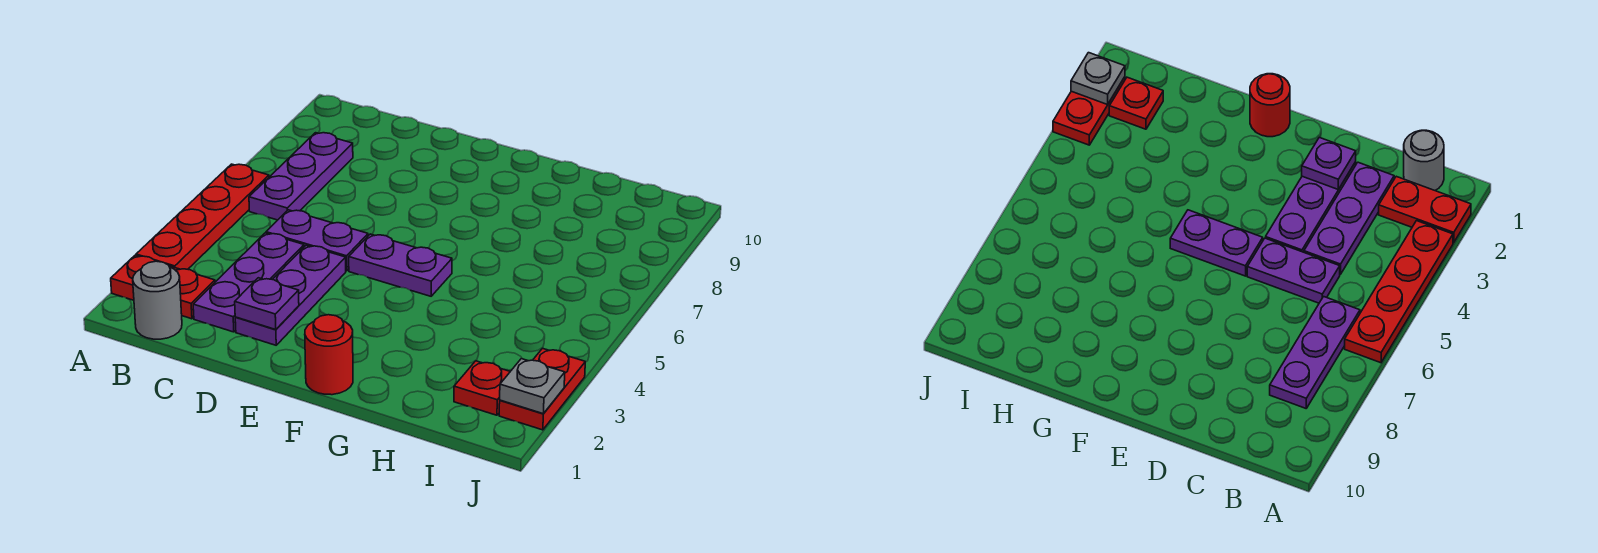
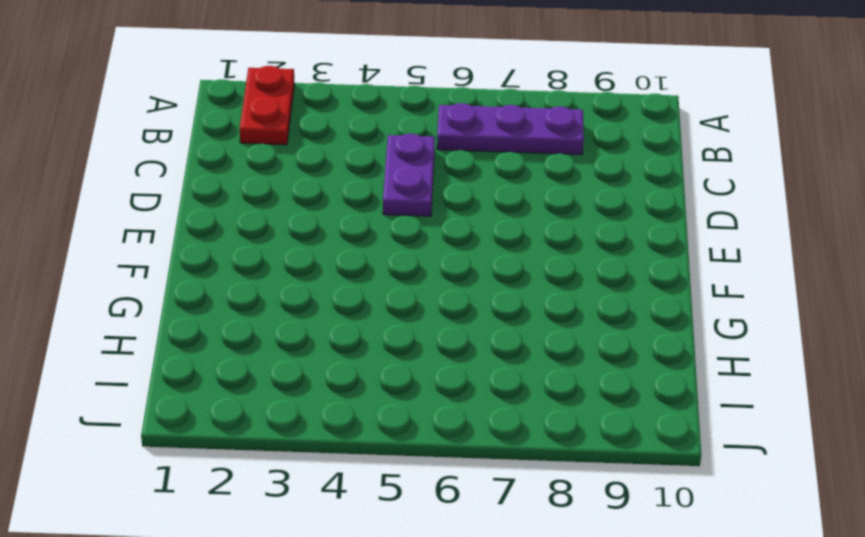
none -> red plate A3:A6 level 1
none -> grey round brick B1 level 1
none -> purple plate C2:C4 level 1

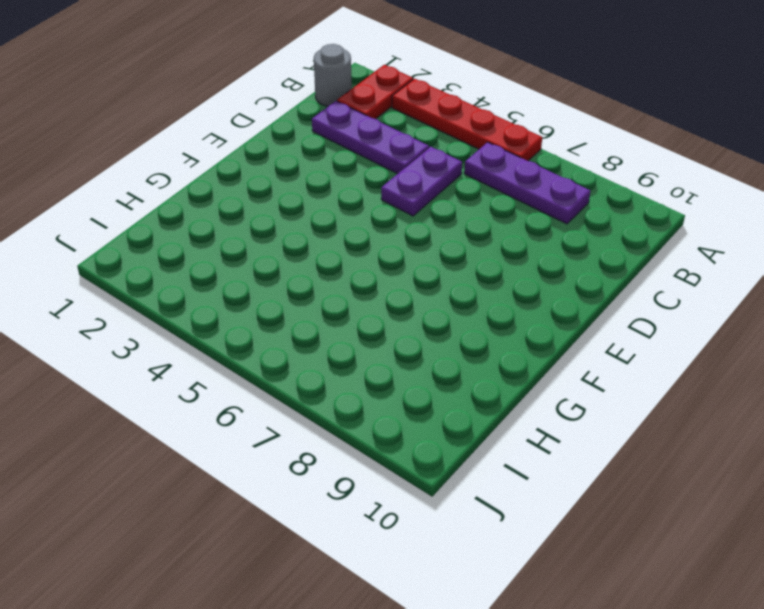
none -> purple plate D2:D4 level 1
none -> purple plate E5:F5 level 1
none -> red round brick F1 level 1

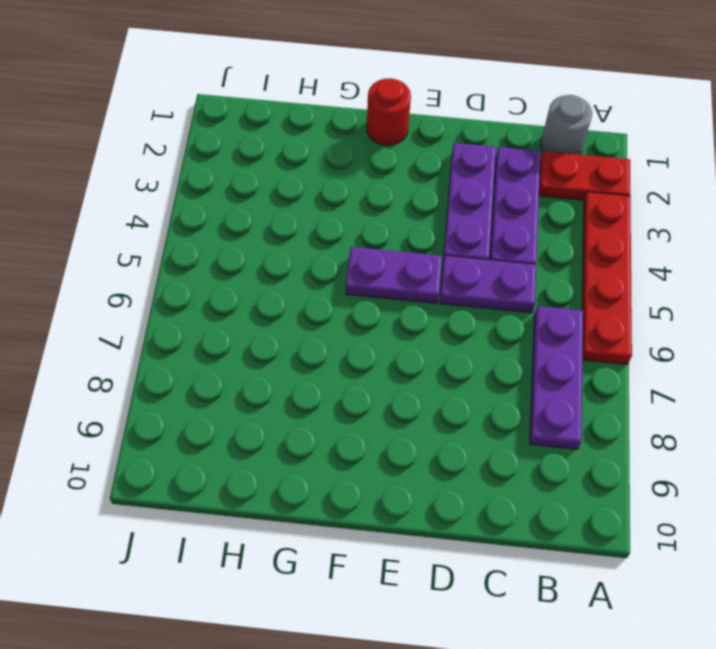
none -> red plate I2 level 1
none -> red plate J2:J3 level 1
none -> purple plate D2 level 2

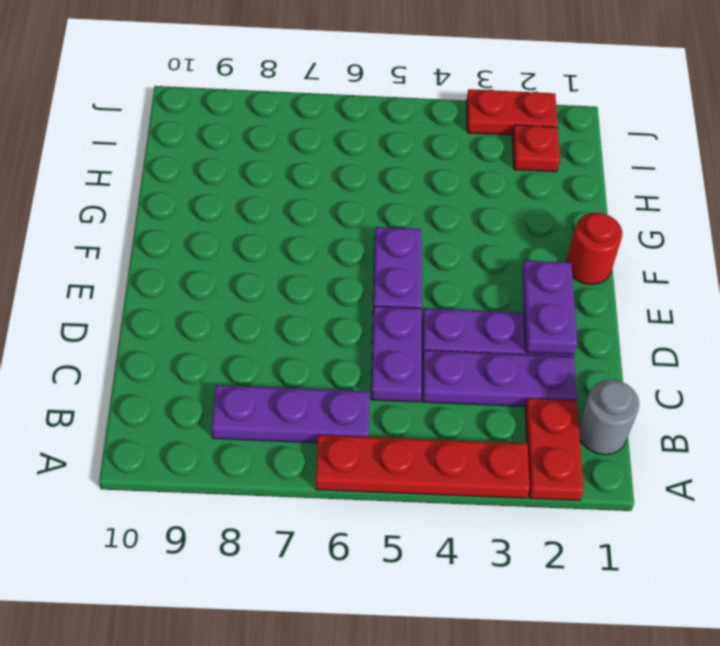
purple plate D2:E2 level 2 -> purple plate D2 level 2
none -> grey plate J2 level 2

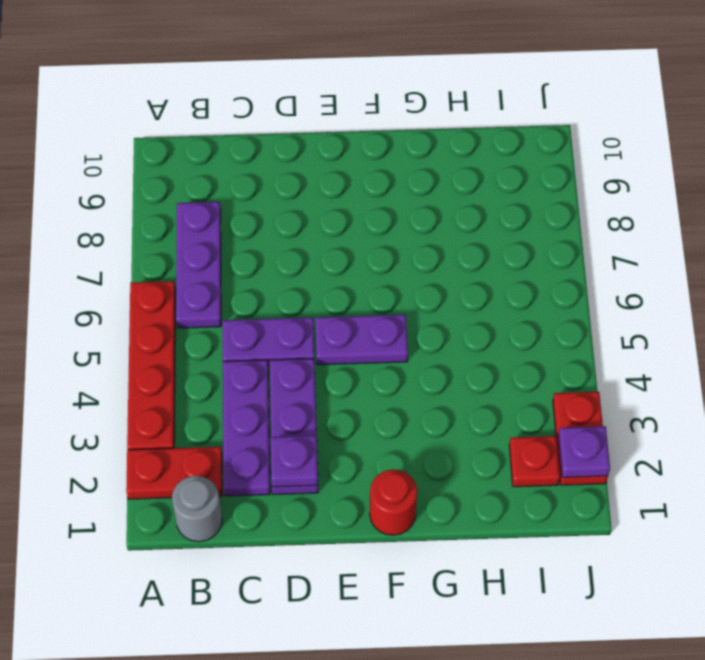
purple plate J2 level 2 -> grey plate J2 level 2

